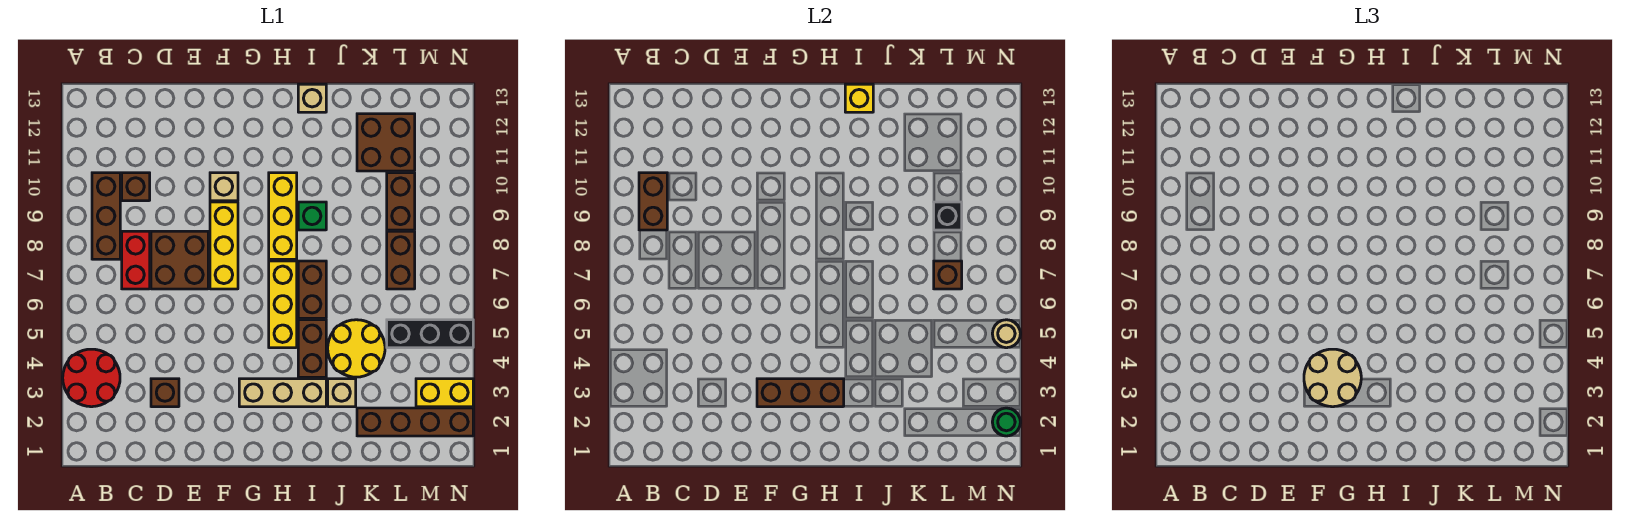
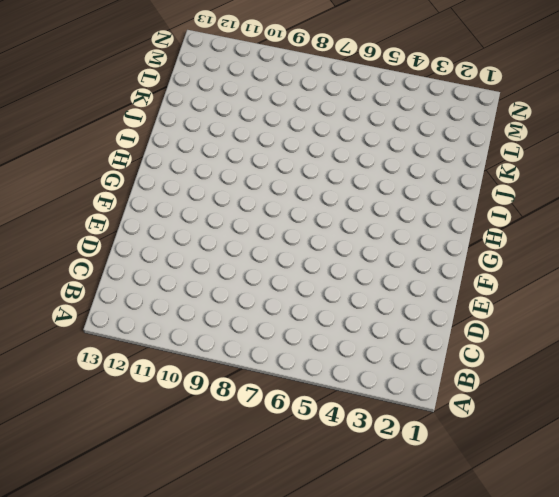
none -> red round brick A3:B4 level 1
none -> brown brick B8:B10 level 1
none -> red brick C7:C8 level 1
none -> brown brick C10 level 1

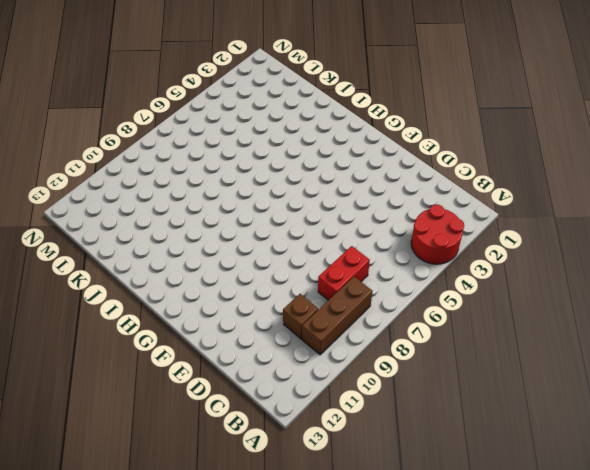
none -> brown brick D3 level 1
none -> brown brick D7:E8 level 1
none -> yellow brick F7:F9 level 1
none -> tan brick F10 level 1

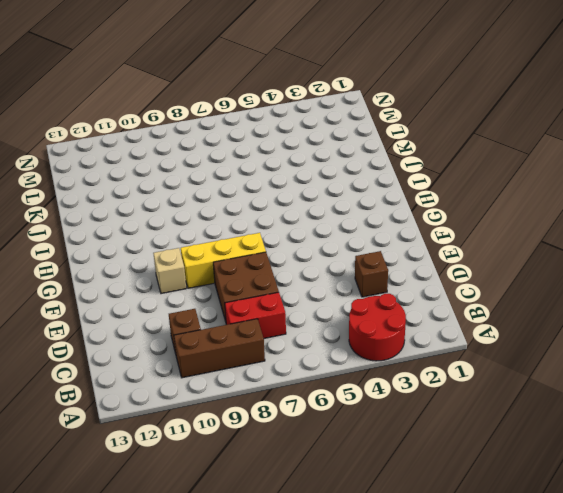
none -> tan brick G3:I3 level 1
none -> yellow brick H5:H7 level 1
none -> yellow brick H8:H10 level 1
none -> brown brick I4:I5 level 1

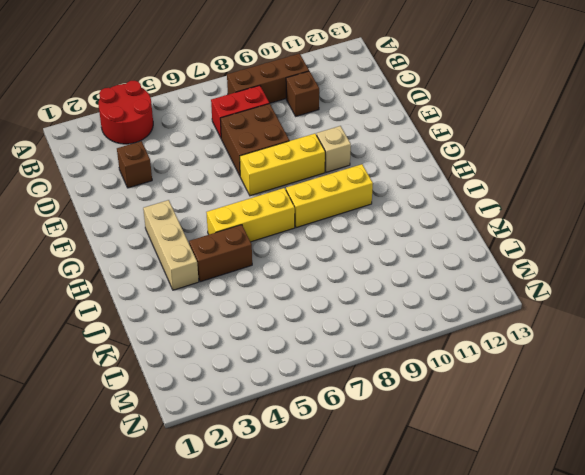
none -> brown brick I6:I7 level 1
none -> green brick I9 level 1
none -> tan brick I13 level 1
none -> tan brick J3 level 1

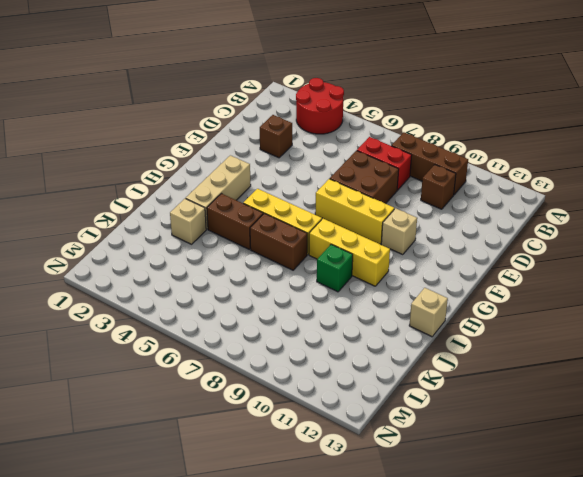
none -> yellow round brick J4:K5 level 1
none -> brown brick K2:N2 level 1
none -> brown brick K11:L12 level 1
none -> black brick L5:N5 level 1

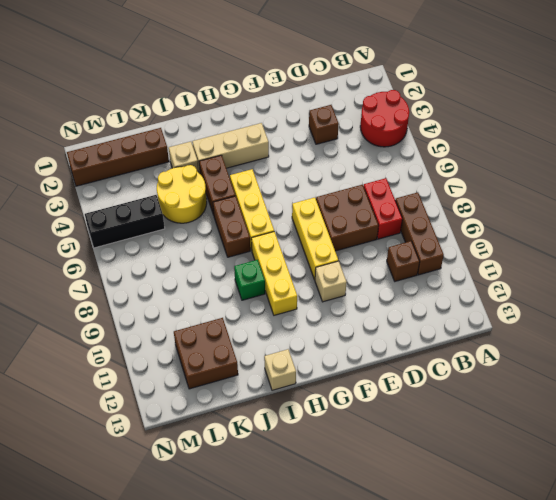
none -> brown brick L7:L8 level 1
none -> brown brick L9:L10 level 1
none -> yellow brick M3:N3 level 1
none -> brown brick B9:B10 level 2

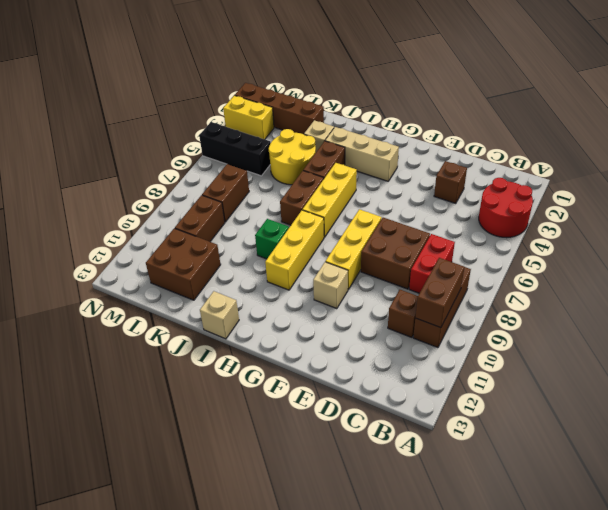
none -> brown brick F3:H3 level 2
none -> yellow brick I13 level 2
none -> brown brick L7 level 2
none -> black brick L9 level 2

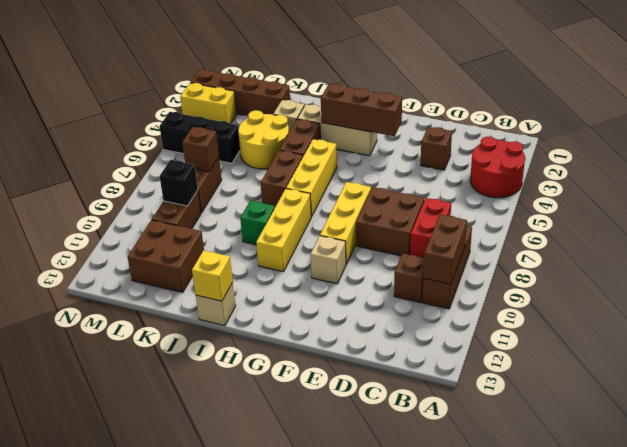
none -> green round brick N2 level 2
none -> tan round brick N5 level 2
none -> tan round brick F3:G4 level 3

